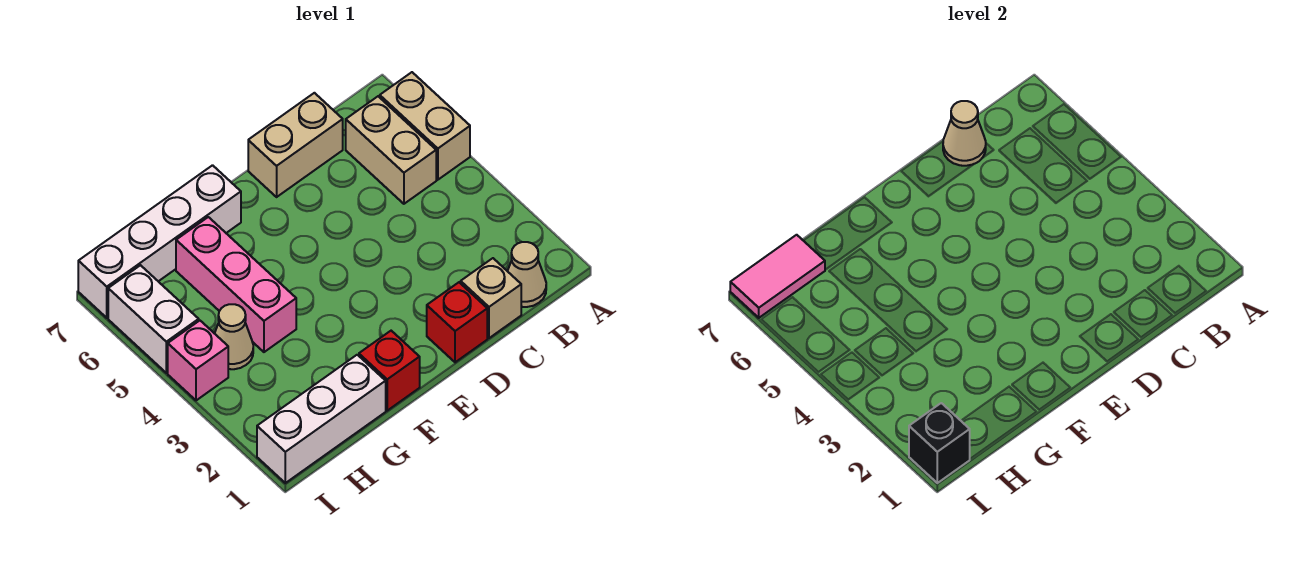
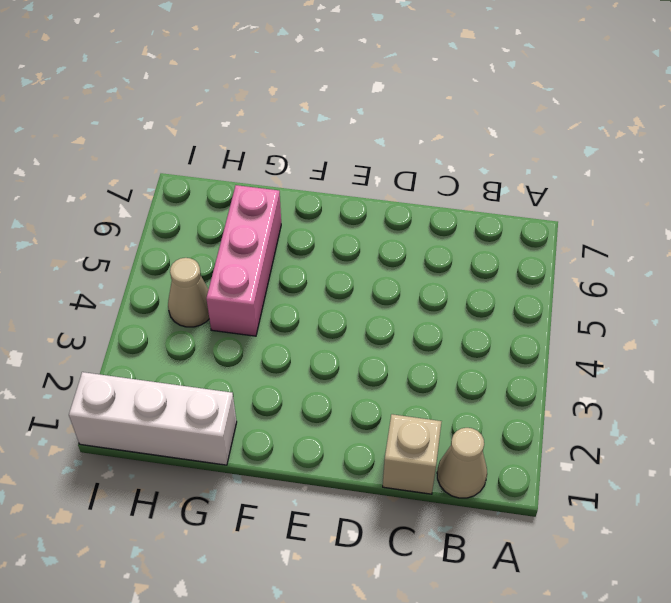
none -> tan brick A5:A6 level 1
none -> tan brick B5:B6 level 1
none -> tan brick C7:D7 level 1

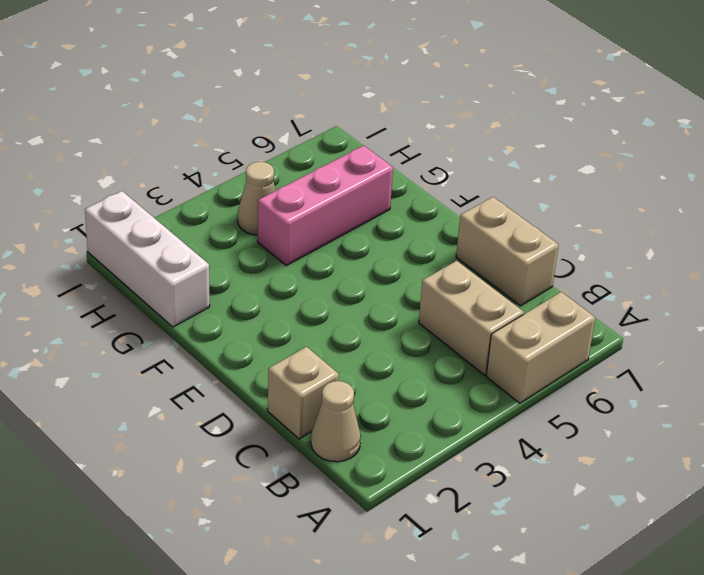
tan brick B5:C5 level 1 -> tan brick B5:B6 level 1
none -> red brick D1 level 1
none -> red brick F1 level 1
none -> white brick F7:I7 level 1

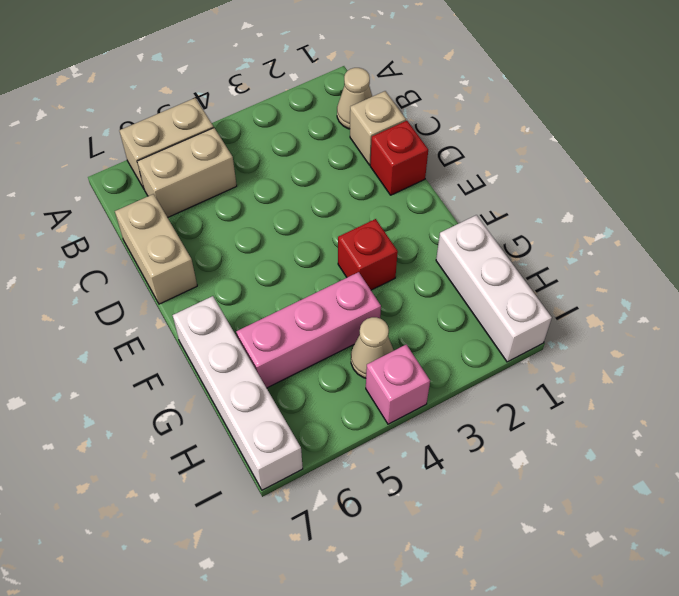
red brick F3 level 1 -> red brick F1 level 1
none -> white brick I5:I6 level 1
none -> tan cone C7 level 2
none -> pink tile H7:I7 level 2

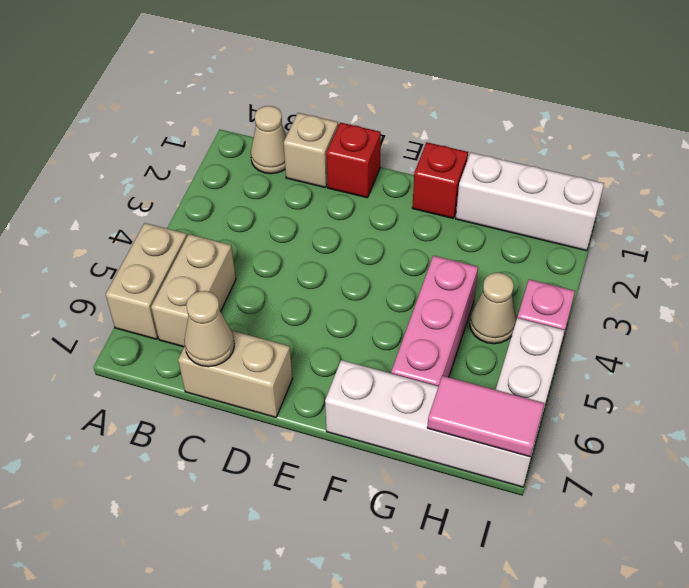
none -> black brick I1 level 2

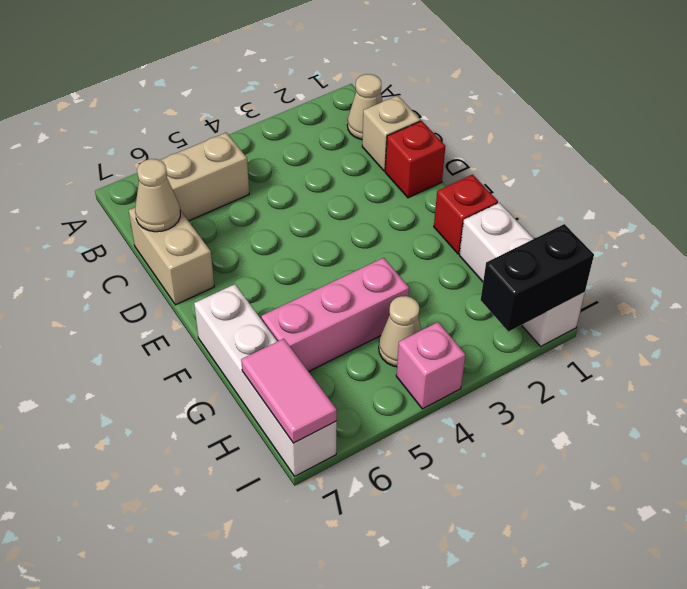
black brick I1:I2 level 2 -> black brick I1 level 2
none -> tan brick A5:A6 level 1
none -> white brick I5:I6 level 1

